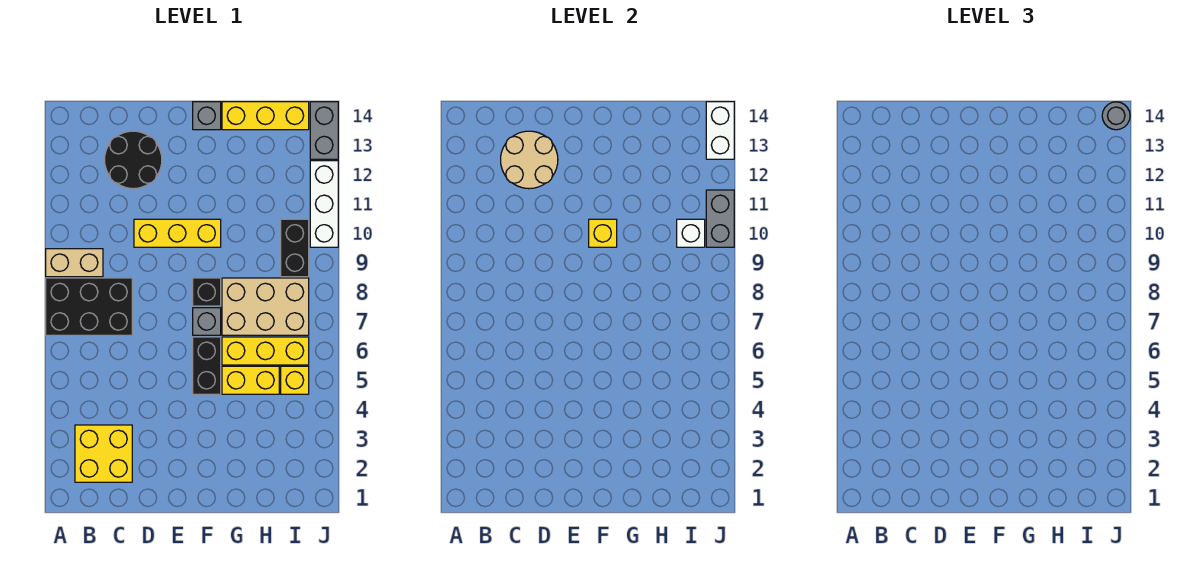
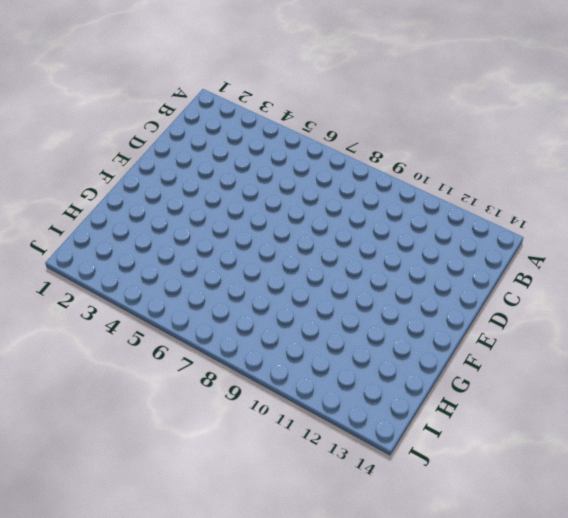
none -> black brick A7:C8 level 1
none -> tan brick A9:B9 level 1
none -> yellow brick B2:C3 level 1

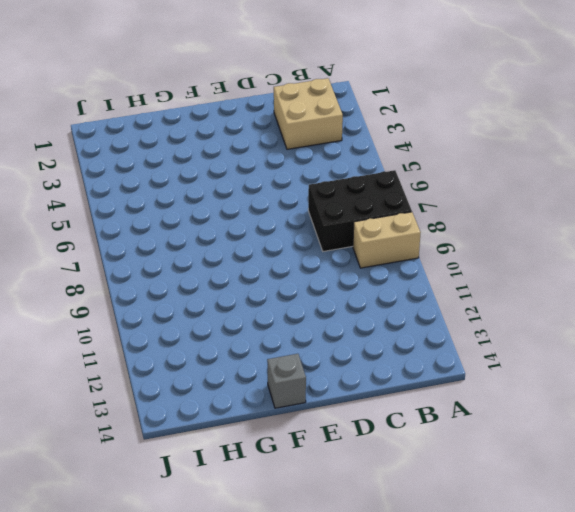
tan brick B2:C3 level 1 -> yellow brick B2:C3 level 1
none -> black round brick C12:D13 level 1
none -> yellow brick D10:F10 level 1
none -> black brick F5:F6 level 1

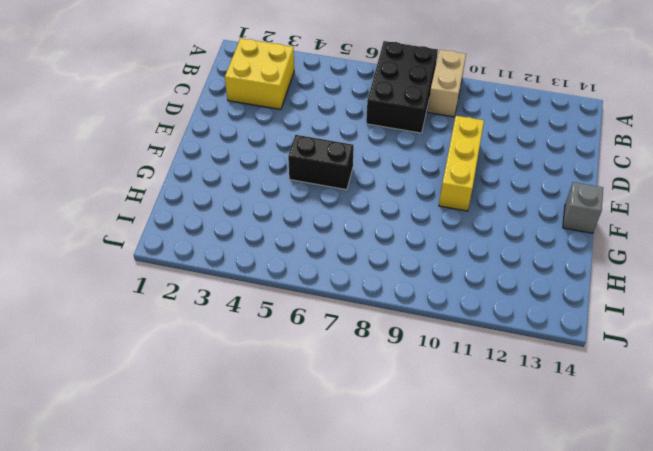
none -> black round brick C12:D13 level 1
none -> grey brick F7 level 1
none -> black brick F8 level 1

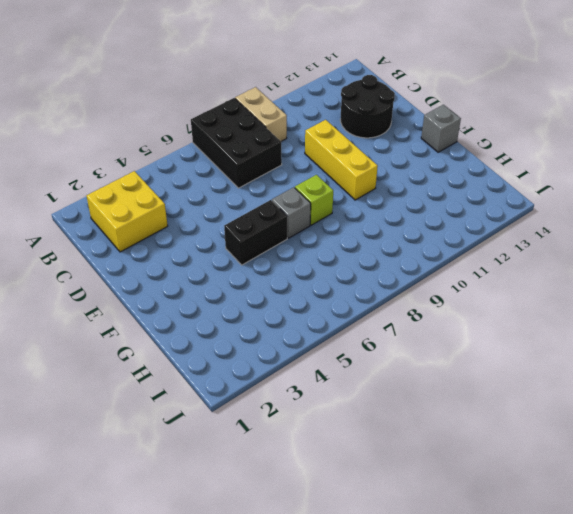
lime brick F8 level 1 -> black brick F8 level 1
none -> yellow brick G5:H5 level 1
none -> yellow brick G6:I6 level 1
none -> tan brick G7:I8 level 1

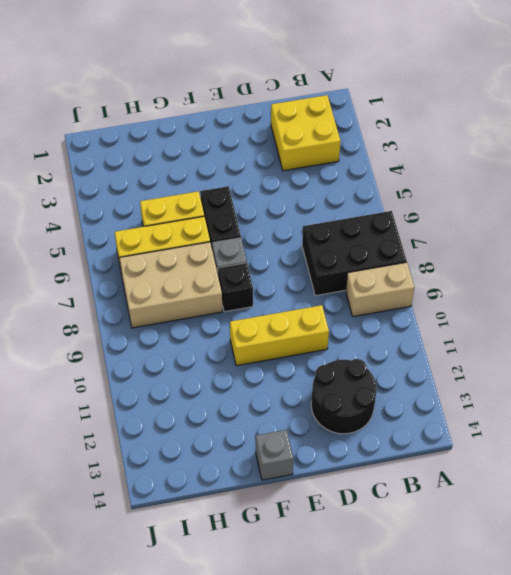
none -> yellow brick G14:I14 level 1
none -> yellow brick I5 level 1
none -> black brick I9:I10 level 1

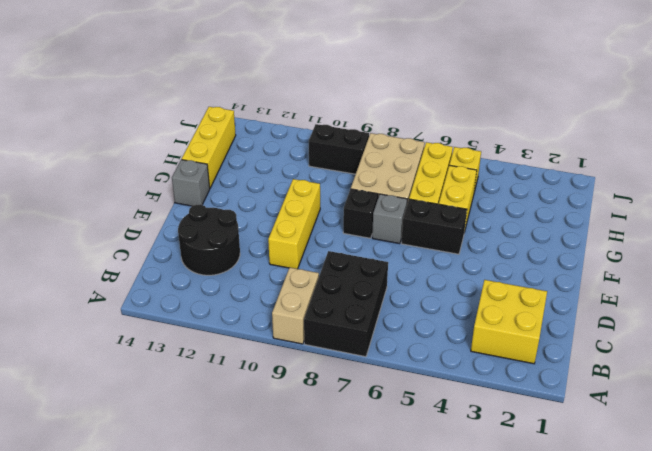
none -> white brick J10:J12 level 1
none -> grey brick J13:J14 level 1
none -> tan round brick C12:D13 level 2

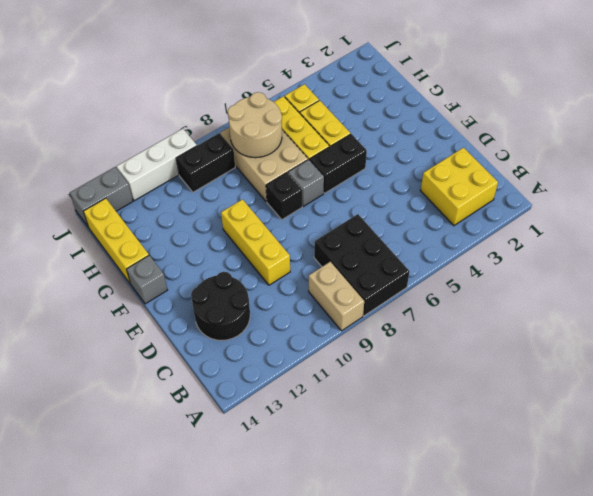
tan round brick H7:I8 level 2 -> tan round brick C12:D13 level 2
none -> yellow brick F10 level 2
none -> white brick I10 level 2
none -> grey brick J10:J11 level 2

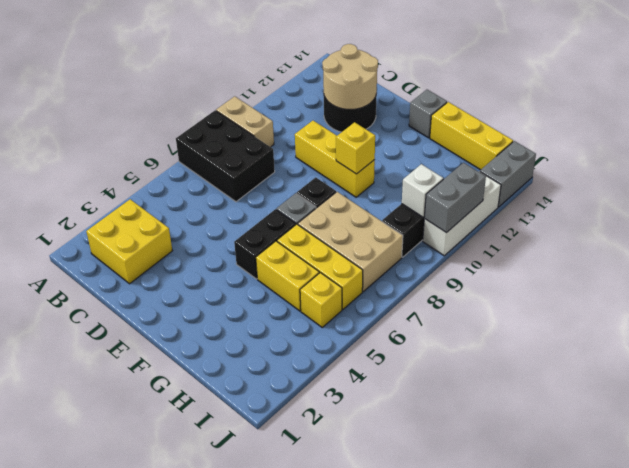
none -> white brick J13:J14 level 2
none -> grey round brick J14 level 3

